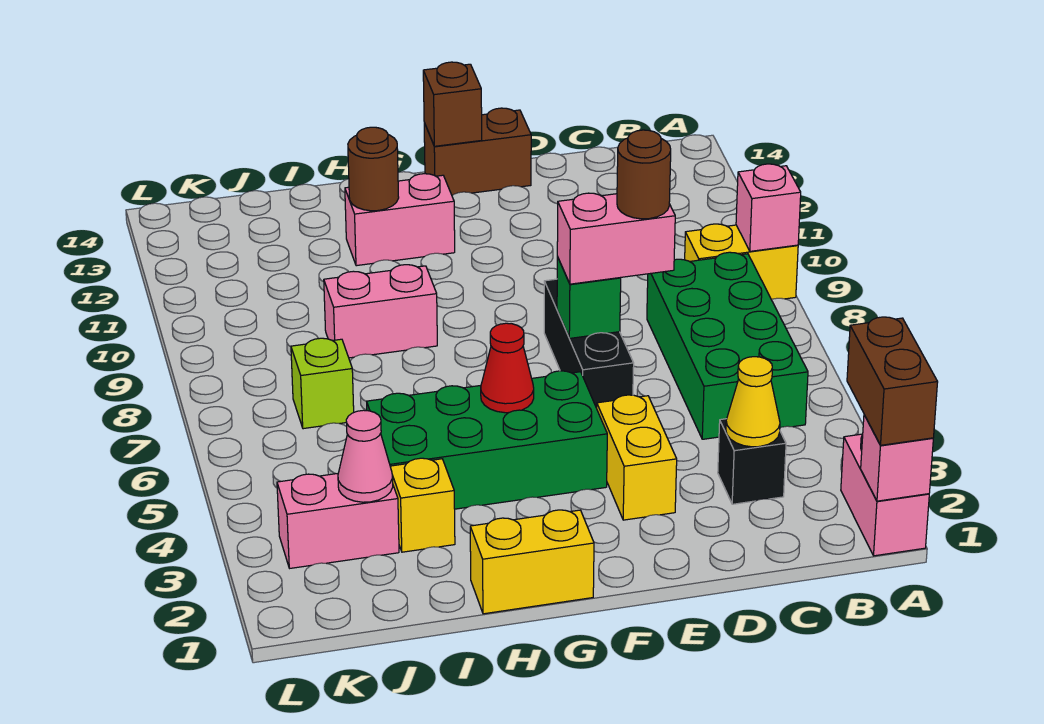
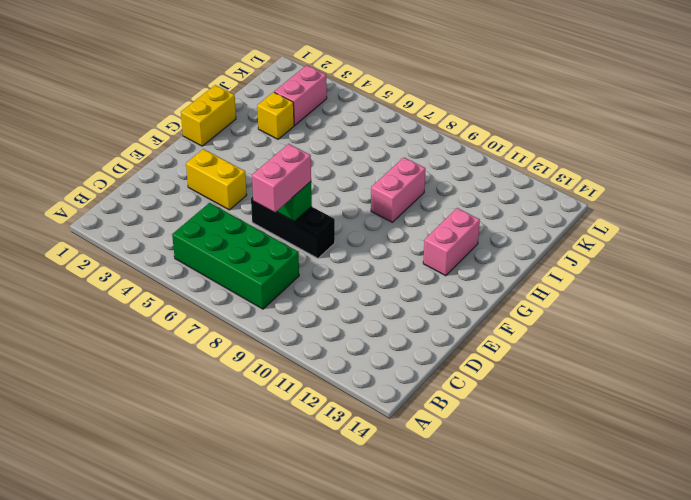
none -> pink brick A1:A2 level 1
none -> yellow brick A9:B9 level 1
none -> black brick C3 level 1

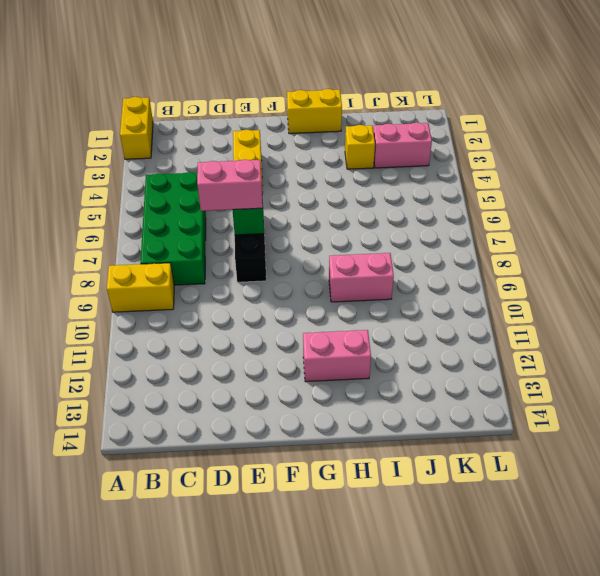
yellow brick A1:A2 level 1 -> pink brick A1:A2 level 1
none -> black brick C3 level 1
none -> brown brick E14:F14 level 1
none -> green brick F4:I5 level 1

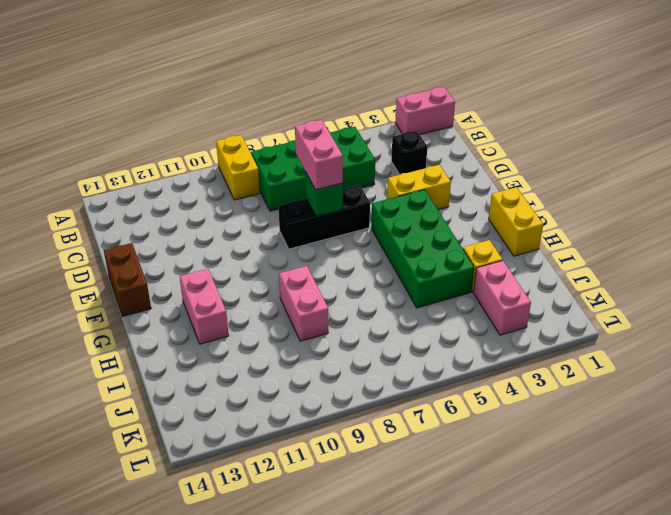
none -> lime brick J7 level 1
none -> pink brick A1 level 2
none -> pink brick A9 level 2

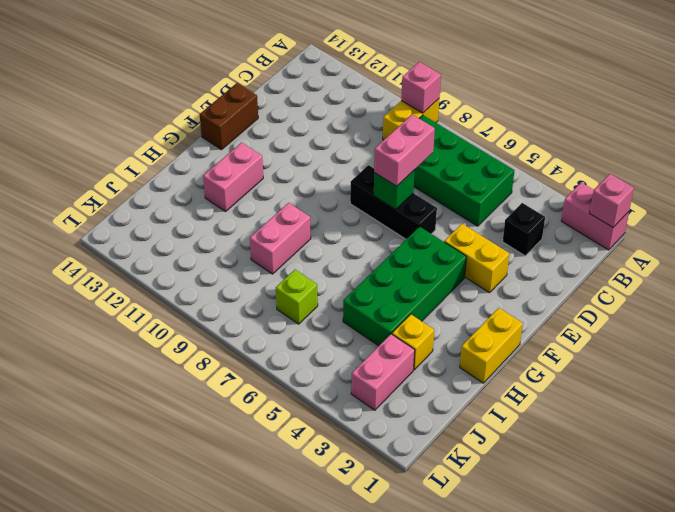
none -> yellow cone C3 level 2
none -> brown brick F14 level 2
none -> red cone G5 level 2

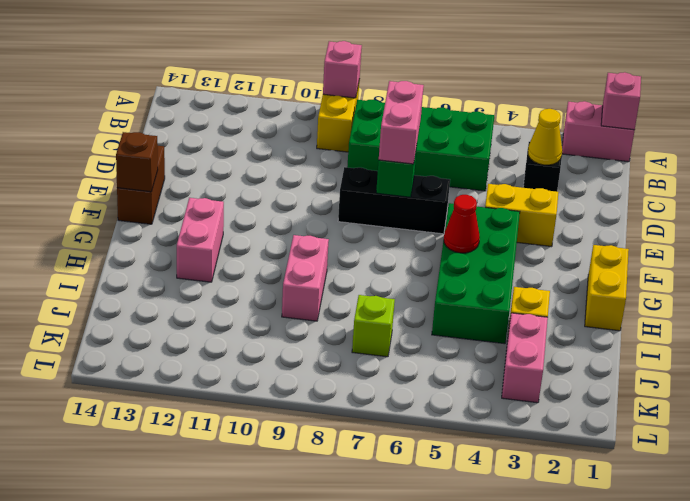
none -> brown round brick H12 level 2
none -> pink cone J3 level 2
none -> brown brick A1:A2 level 3

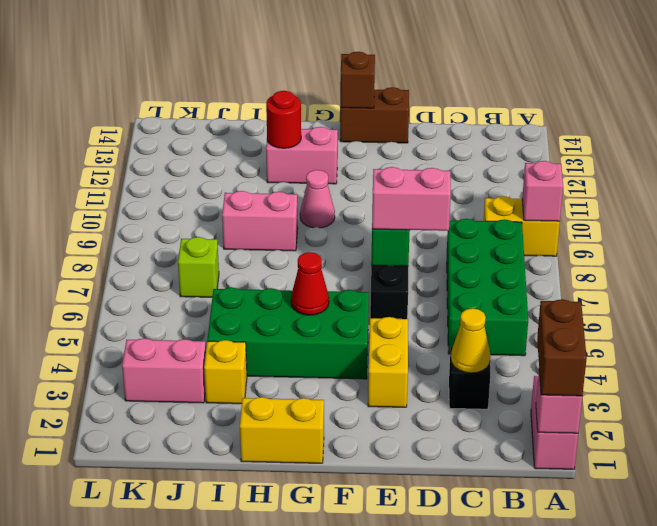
pink cone G10 level 1 -> pink cone J3 level 2
red round brick H12 level 2 -> brown round brick H12 level 2
none -> brown round brick D7 level 4

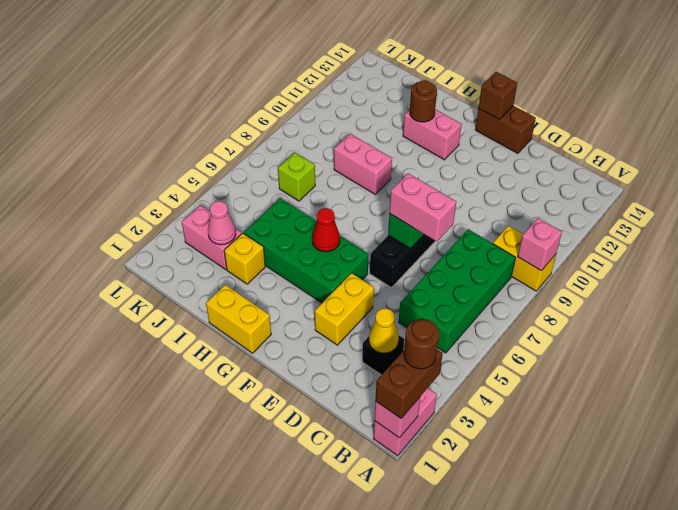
brown round brick A2 level 4 -> brown round brick D7 level 4

